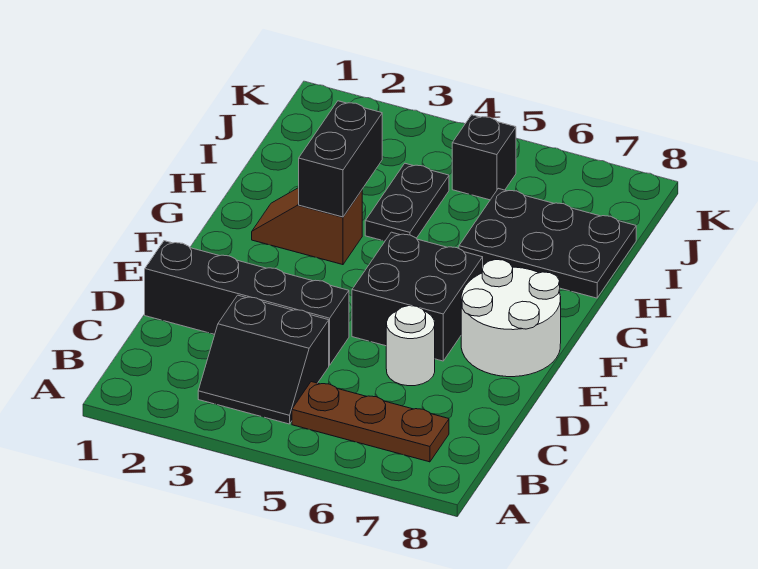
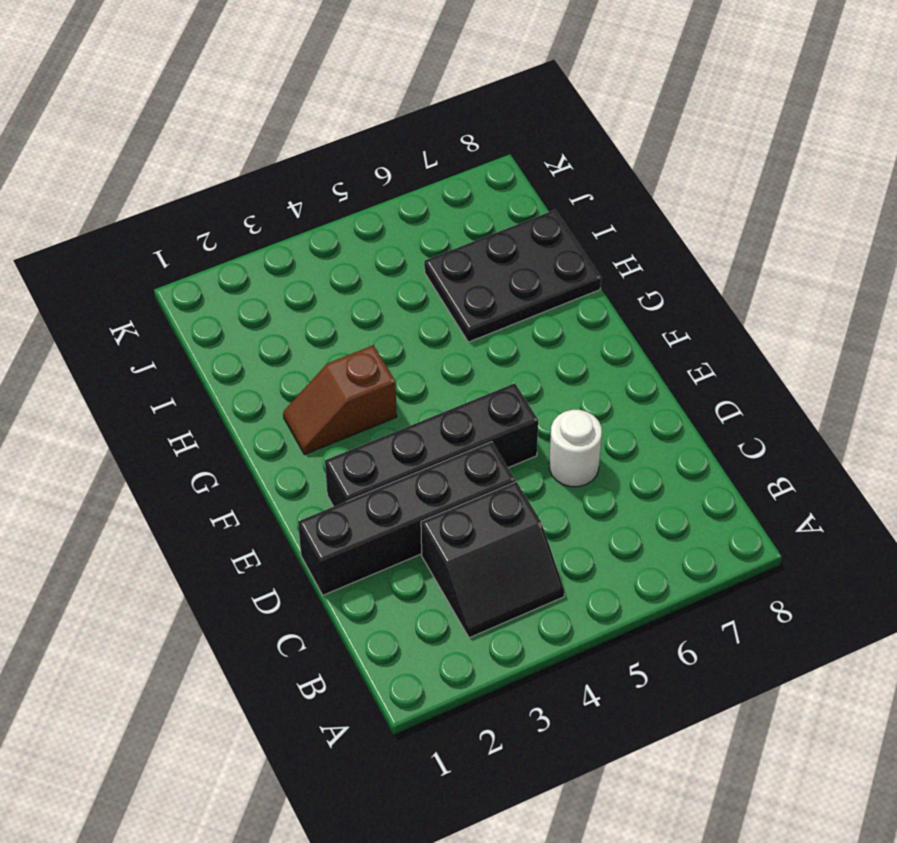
black brick E2:E5 level 1 -> black brick E5:F6 level 1
none -> brown plate B5:B7 level 1
none -> white round brick E7:F8 level 1

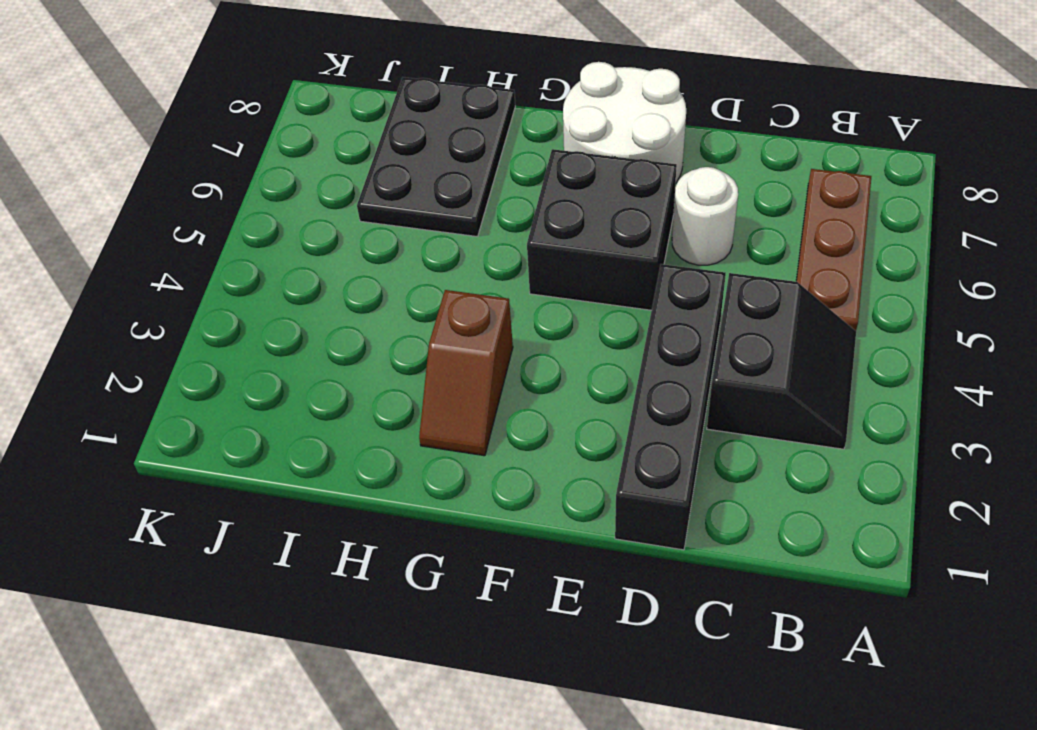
none -> black plate H4:I4 level 1
none -> black brick J5 level 1

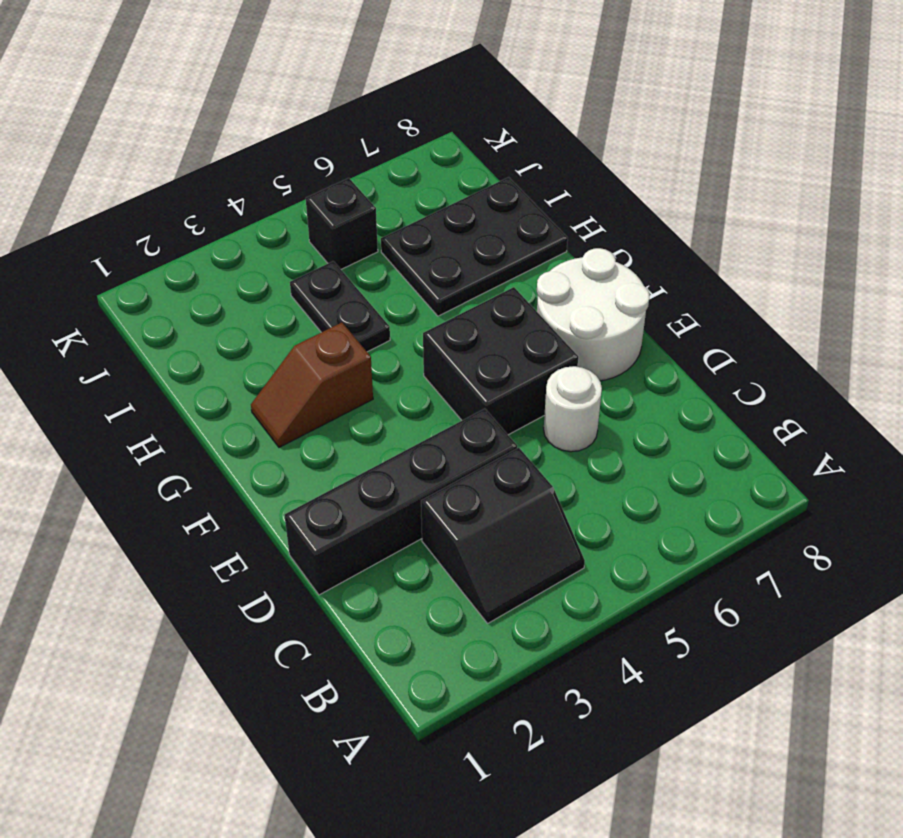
none -> brown plate B5:B7 level 1
none -> black brick G3:H3 level 2

